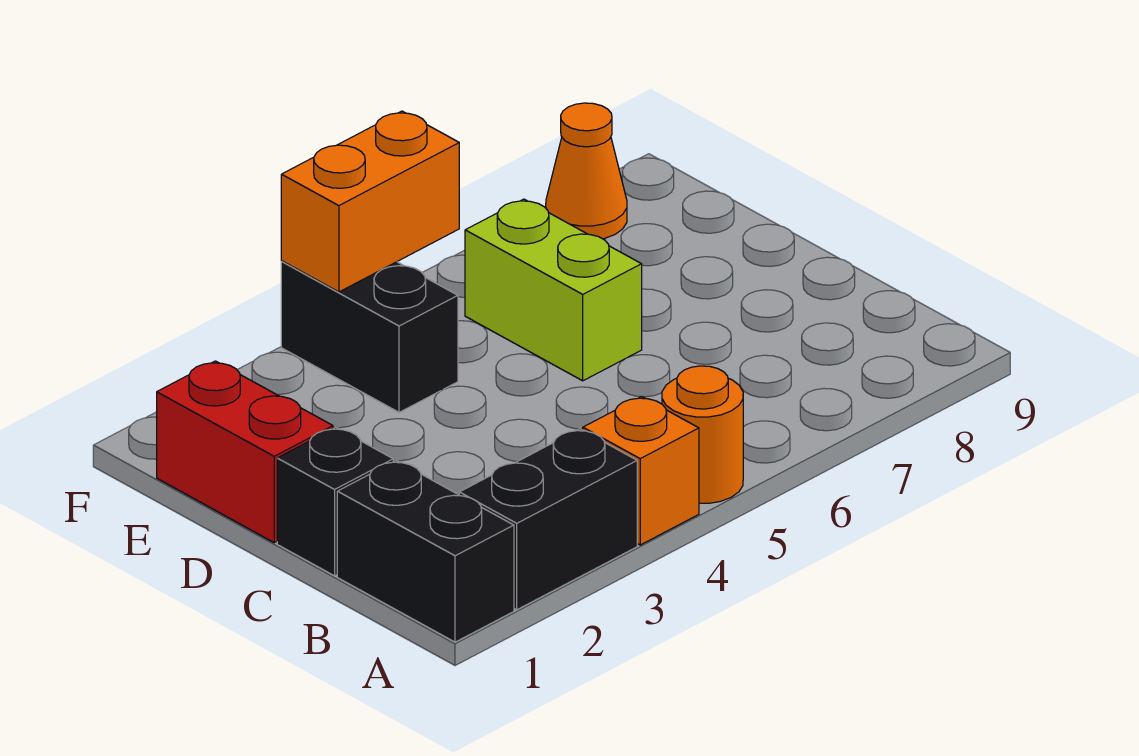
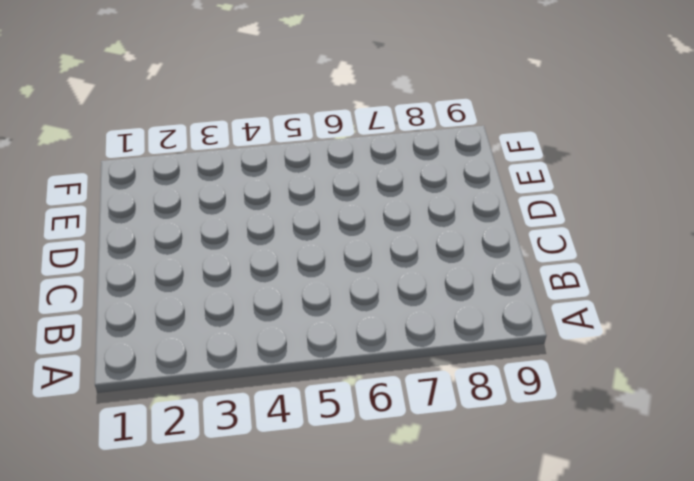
none -> black brick A1:B1 level 1
none -> black brick A2:A3 level 1

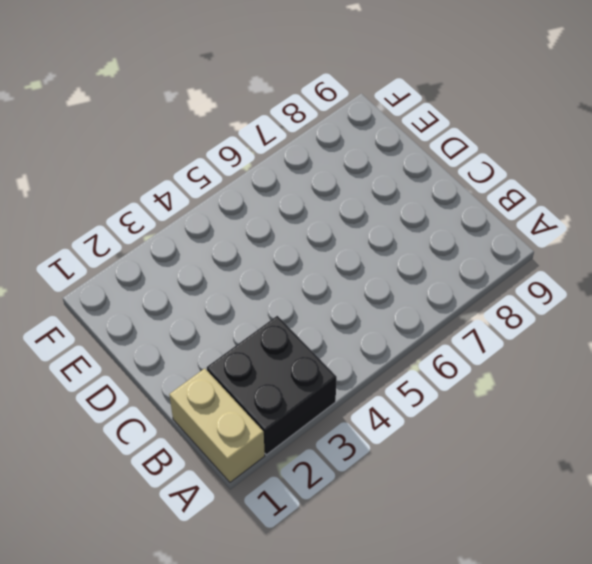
tan brick A1:B1 level 1 -> black brick A1:B1 level 1
black brick A2:B3 level 1 -> black brick A2:A3 level 1
none -> orange brick A4 level 1
none -> orange round brick A5 level 1

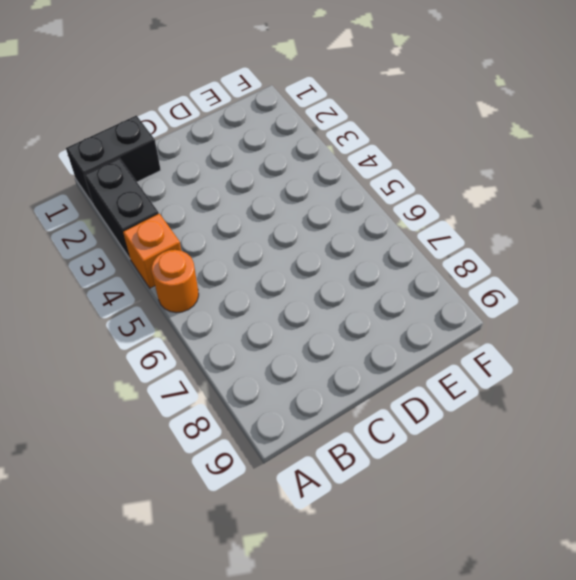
none -> black brick C1 level 1
none -> red brick D1:E1 level 1

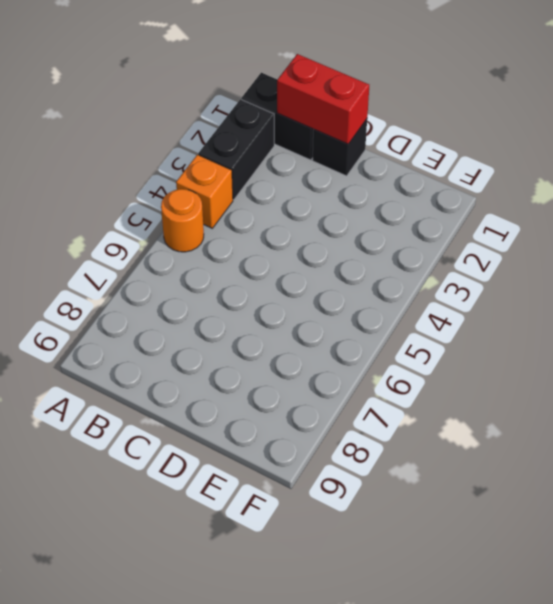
red brick B1:C1 level 2 -> red brick D1:E1 level 1
none -> lime brick D6:E6 level 1
none -> black brick E4:F4 level 1

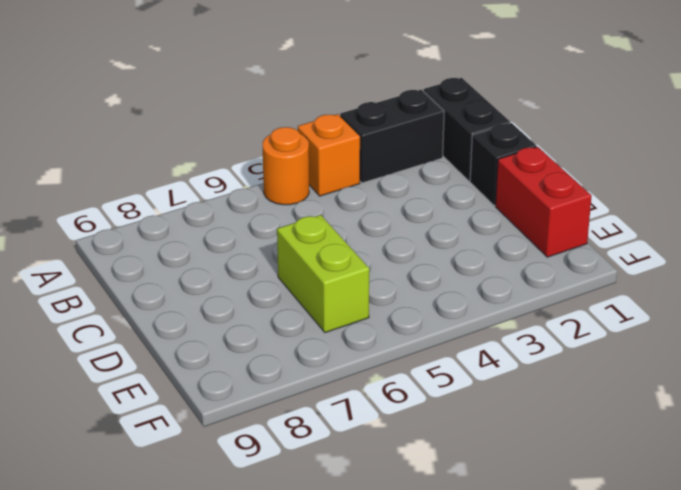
none -> black brick E4:F4 level 1
none -> orange cone F8 level 1

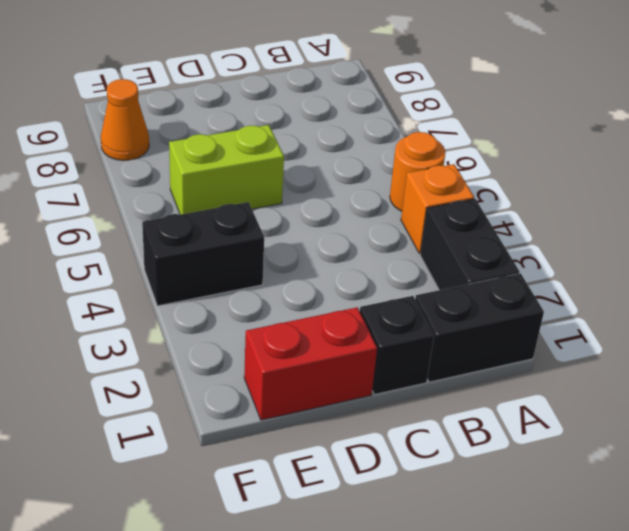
none -> orange brick F4:F5 level 2

